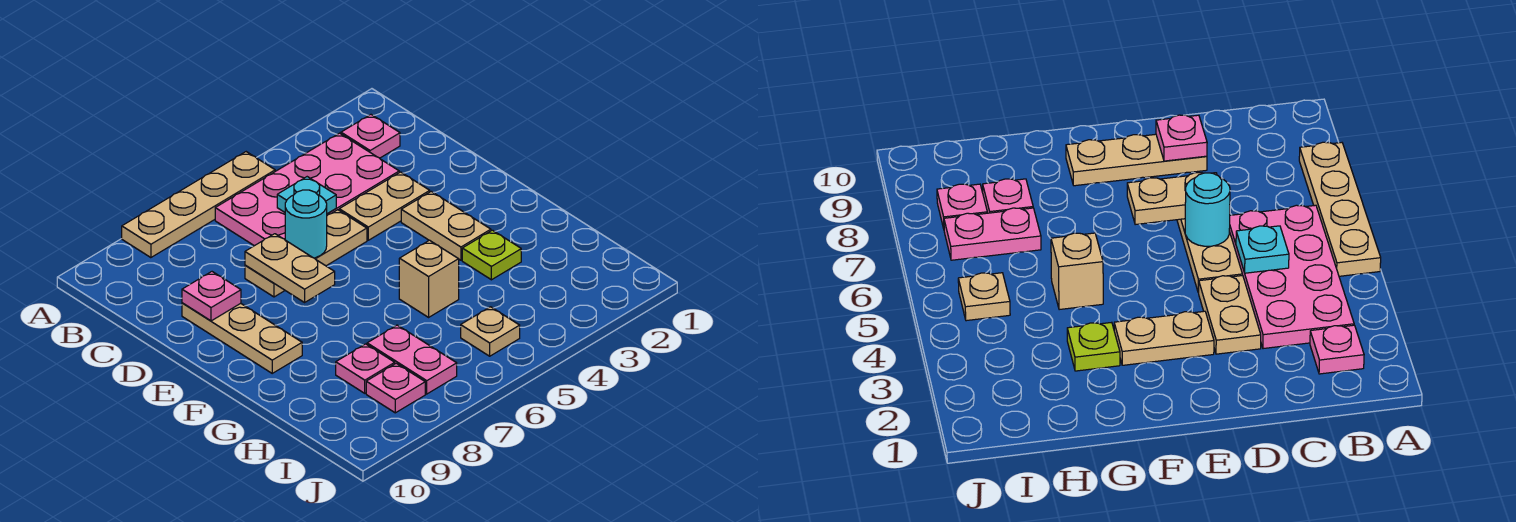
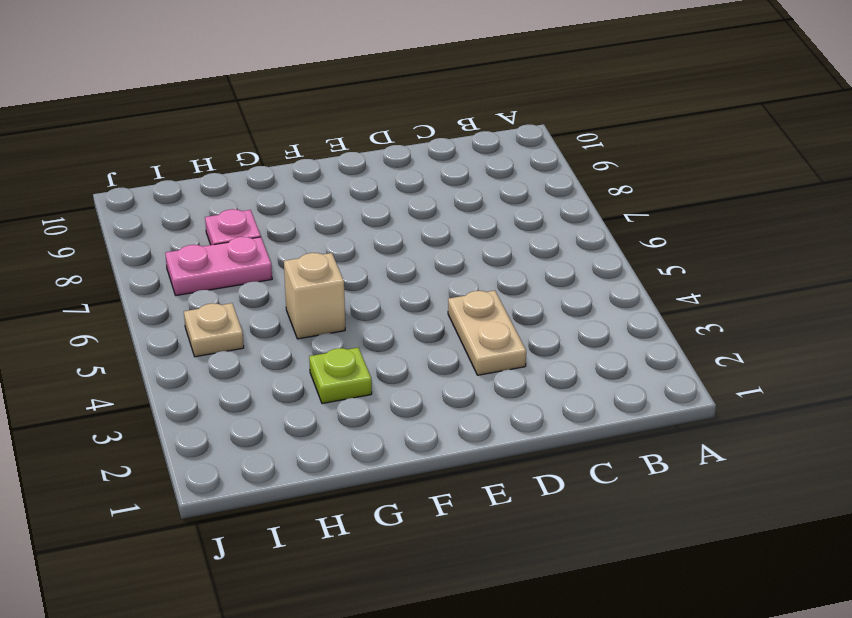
none -> tan plate A5:A8 level 1
none -> pink plate B2 level 1
none -> pink plate B3:C6 level 1

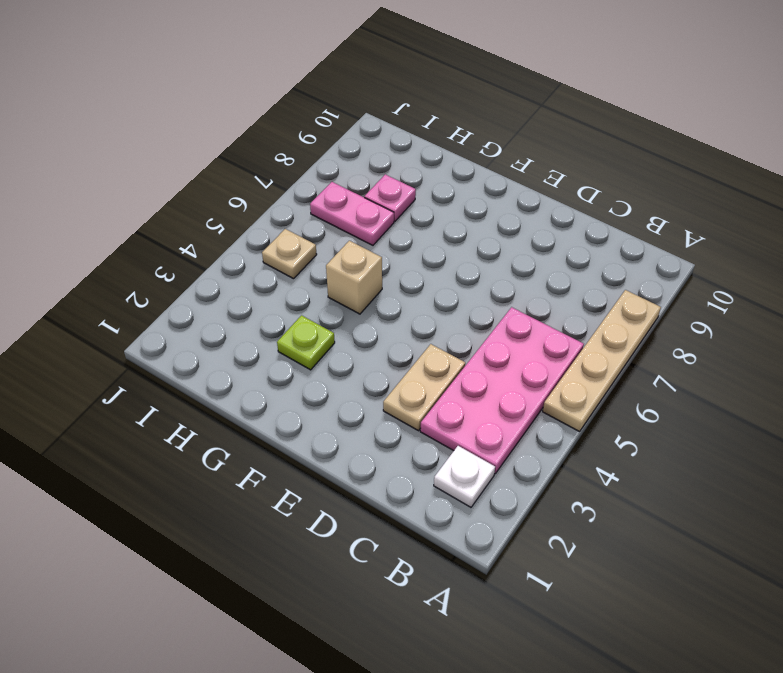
white plate B2 level 1 -> pink plate B2 level 1
none -> tan plate D5:D7 level 1
none -> tan plate D9:F9 level 1
none -> tan plate E3:F3 level 1

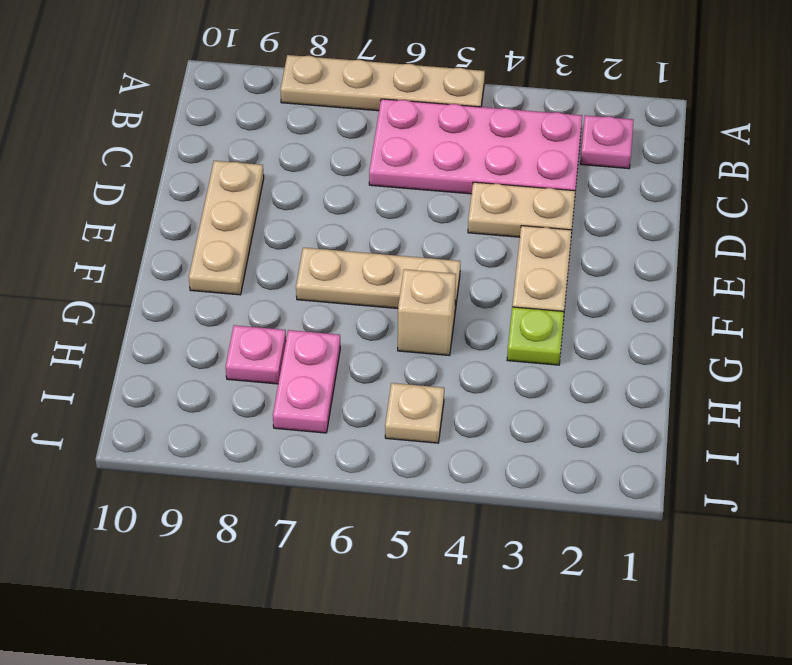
tan plate F5:F7 level 1 -> tan plate D5:D7 level 1
none -> pink plate I8 level 1
none -> cyan plate C5 level 2
none -> cyan round brick D6 level 2

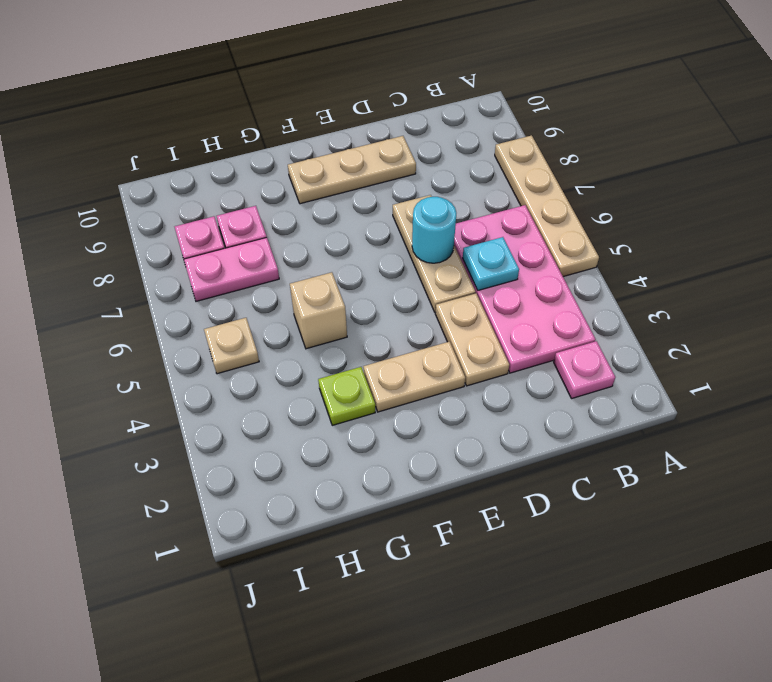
none -> tan plate D7:E7 level 2
none -> pink plate D9 level 2

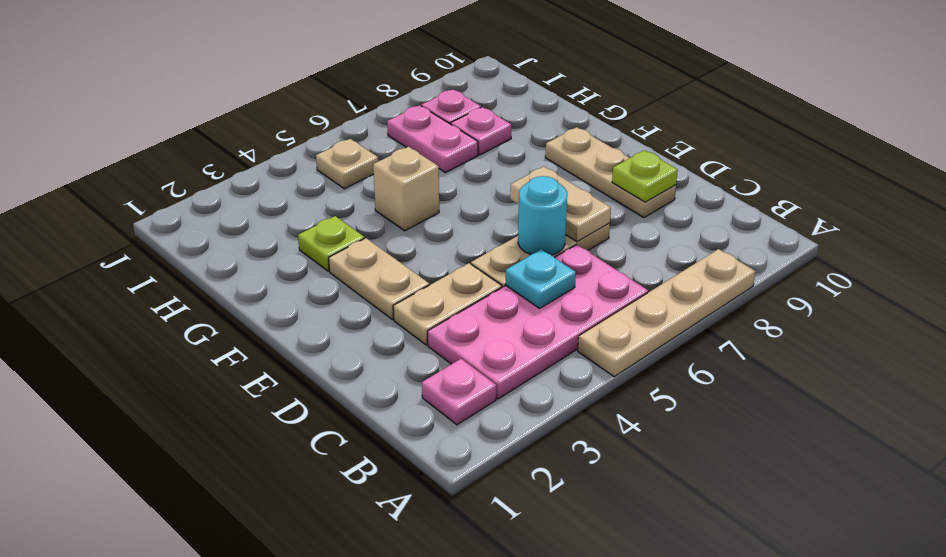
lime plate D9 level 2 -> pink plate D9 level 2

